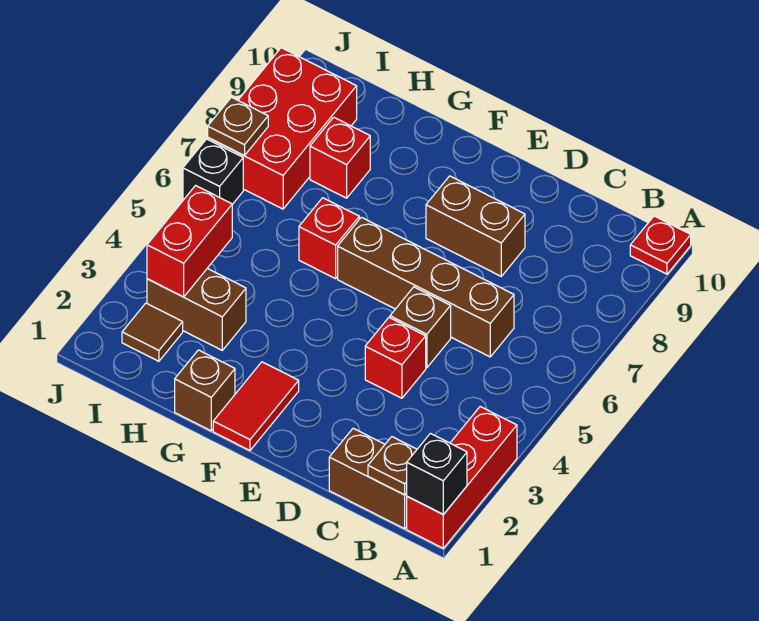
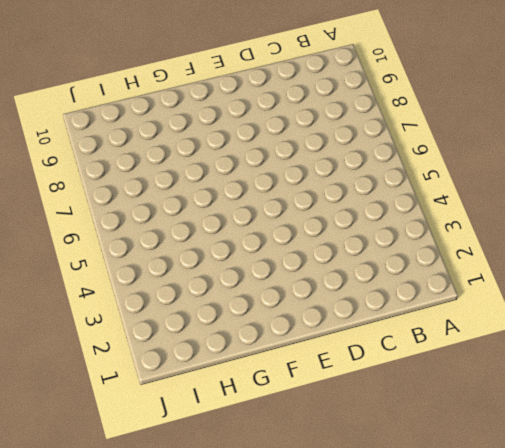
none -> red brick A1:A3 level 1
none -> red plate A10 level 1
none -> brown brick B1:C1 level 1

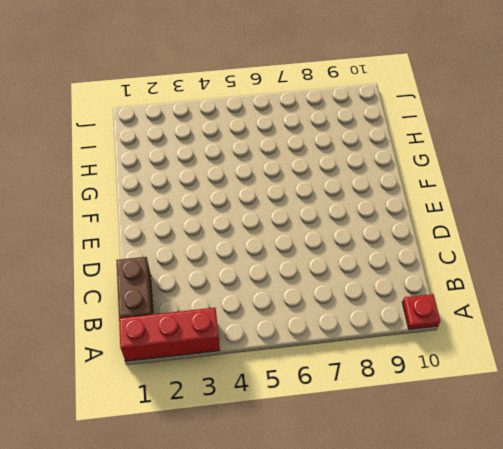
none -> brown brick C6:F6 level 1
none -> red brick D4 level 1
none -> brown brick D5 level 1

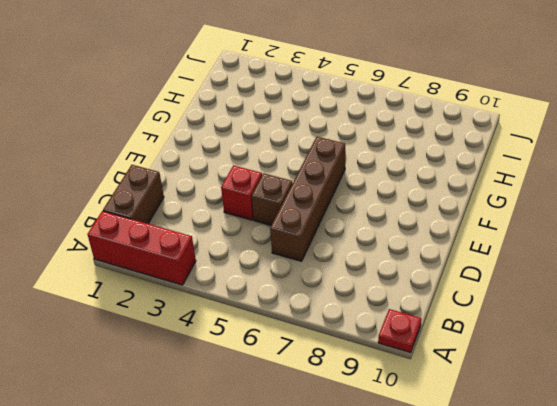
none -> brown brick D8:E8 level 1
none -> red tile F1:F2 level 1
none -> brown brick G1 level 1

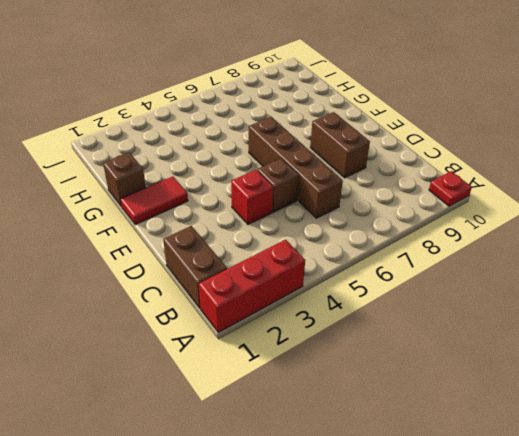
none -> red brick G6 level 1
none -> brown brick H3:I3 level 1
none -> red brick H8 level 1

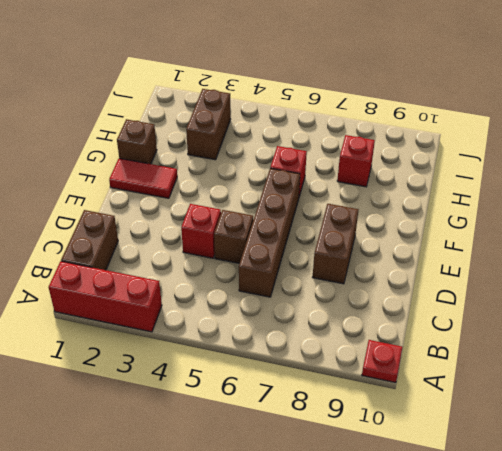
none -> brown tile I2 level 1
none -> red brick I7:J9 level 1
none -> black brick J6 level 1

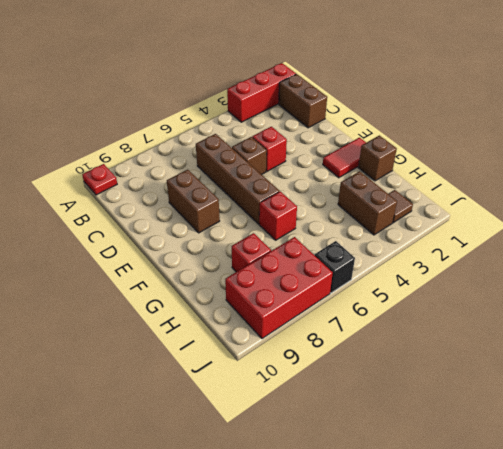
none -> black brick A1 level 2
none -> brown plate B1 level 2
none -> red brick I3:I4 level 2

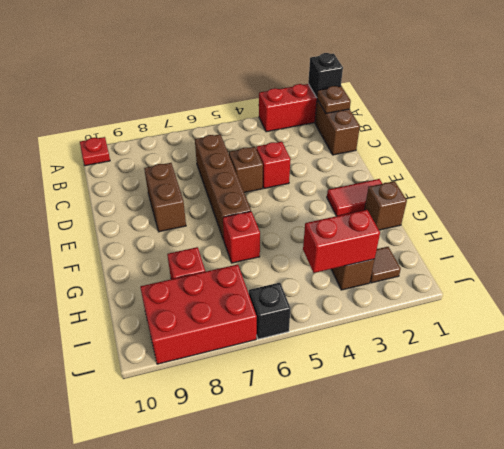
none -> brown plate J7 level 2

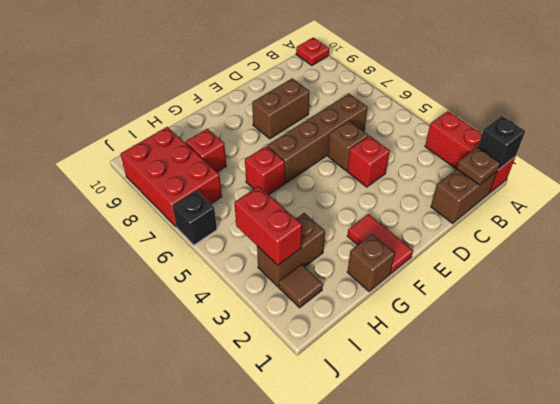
none -> brown plate J7 level 2

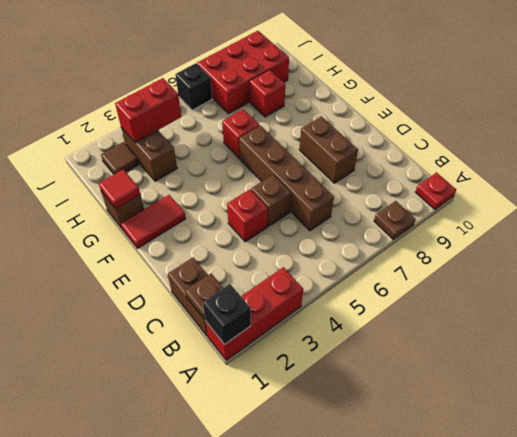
brown plate A8 level 1 -> brown plate J7 level 2
red tile G1 level 2 -> none

